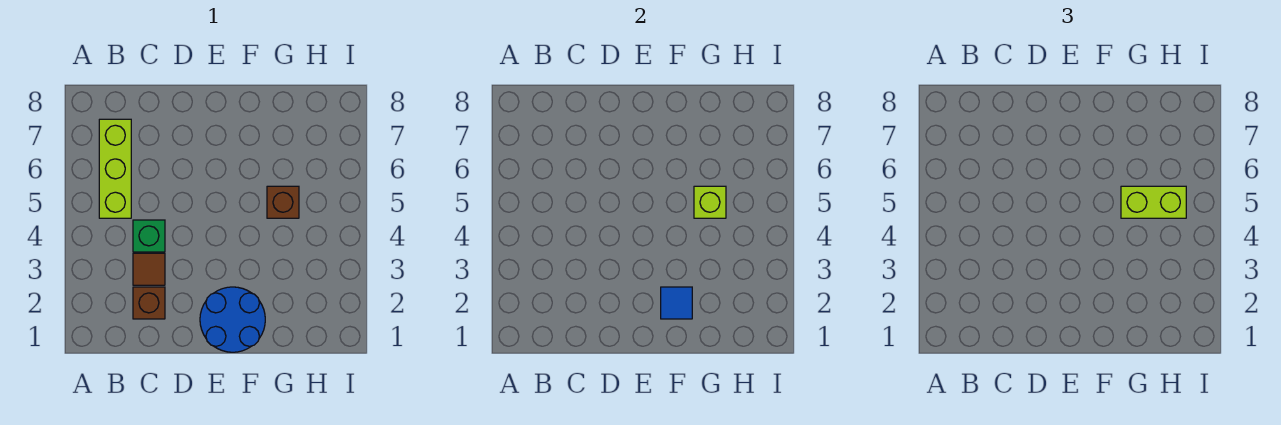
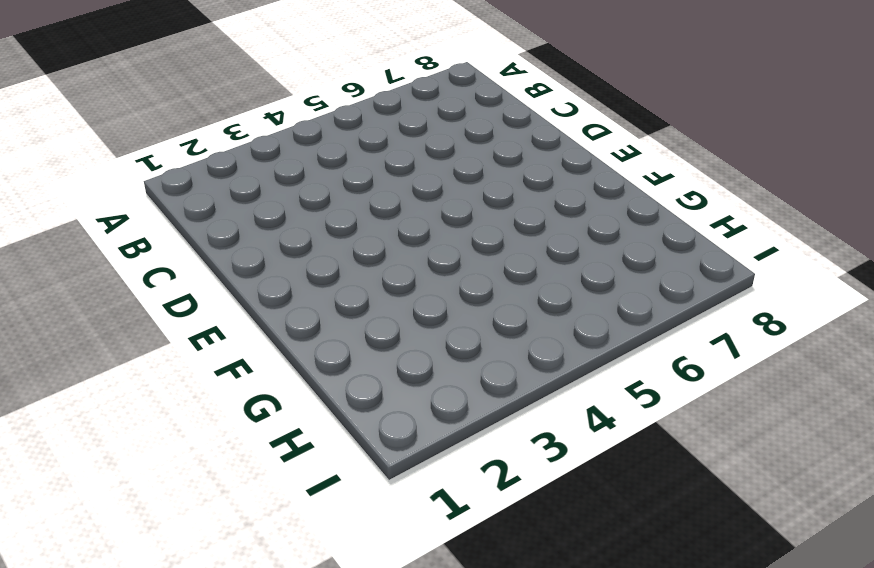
none -> lime brick B5:B7 level 1
none -> brown brick C2 level 1

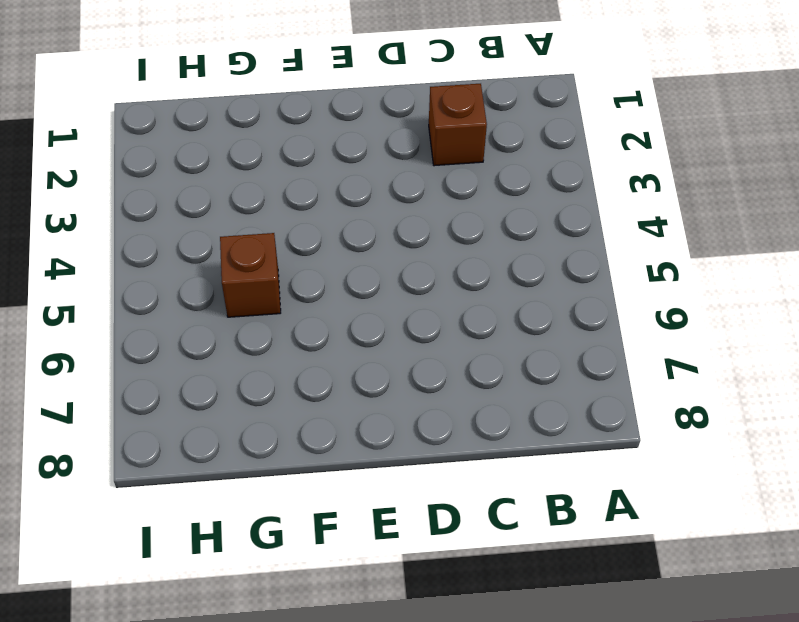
none -> lime brick B5:B7 level 1
none -> brown tile C3 level 1

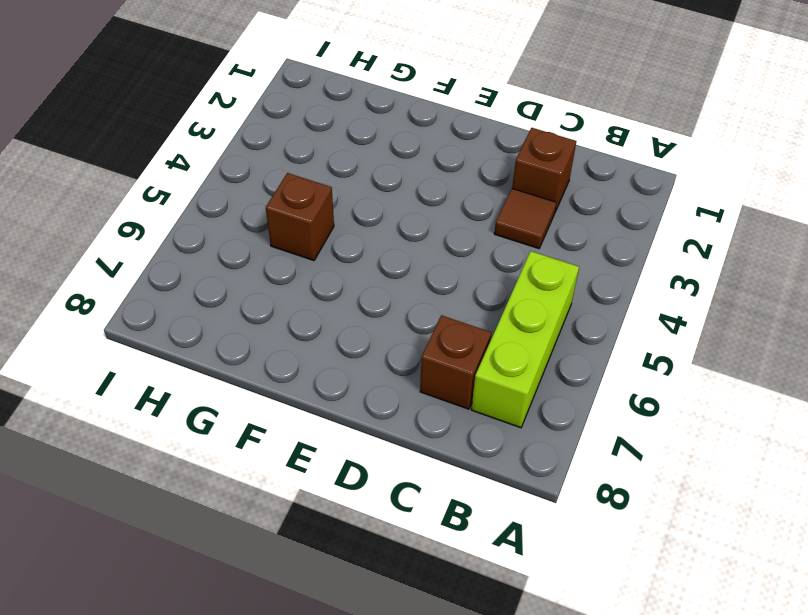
brown brick C7 level 1 -> none
none -> green brick C4 level 1
none -> blue round brick E1:F2 level 1

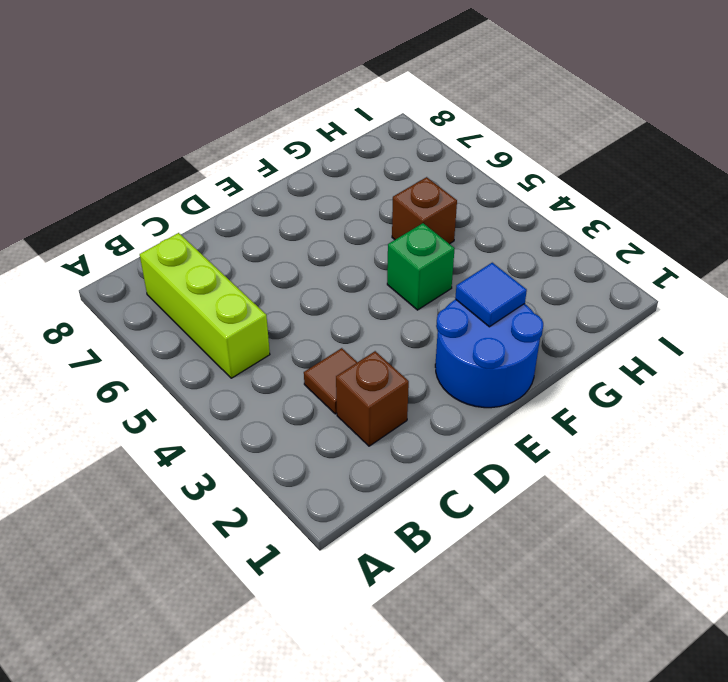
green brick F4 level 1 -> green brick C4 level 1
none -> lime brick G5 level 2
none -> lime brick G5:H5 level 3

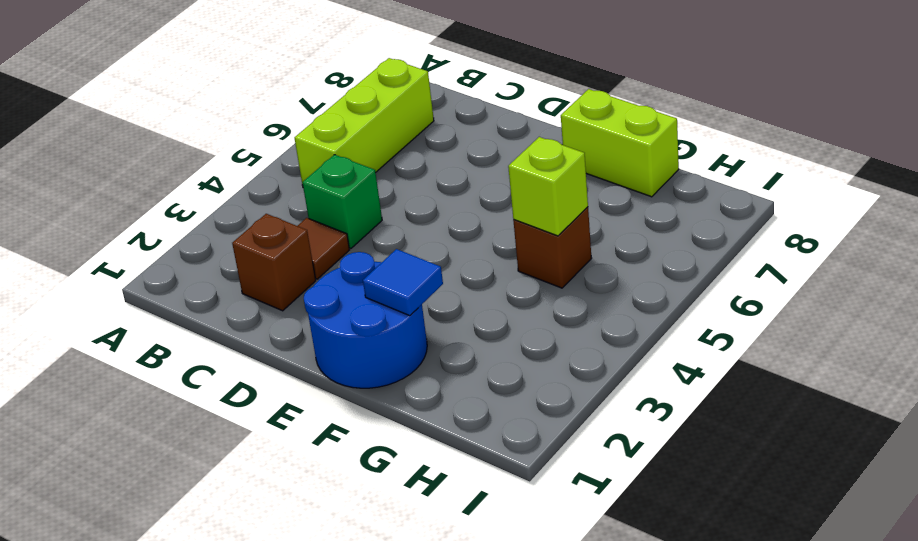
lime brick F8:G8 level 1 -> lime brick G5:H5 level 3

